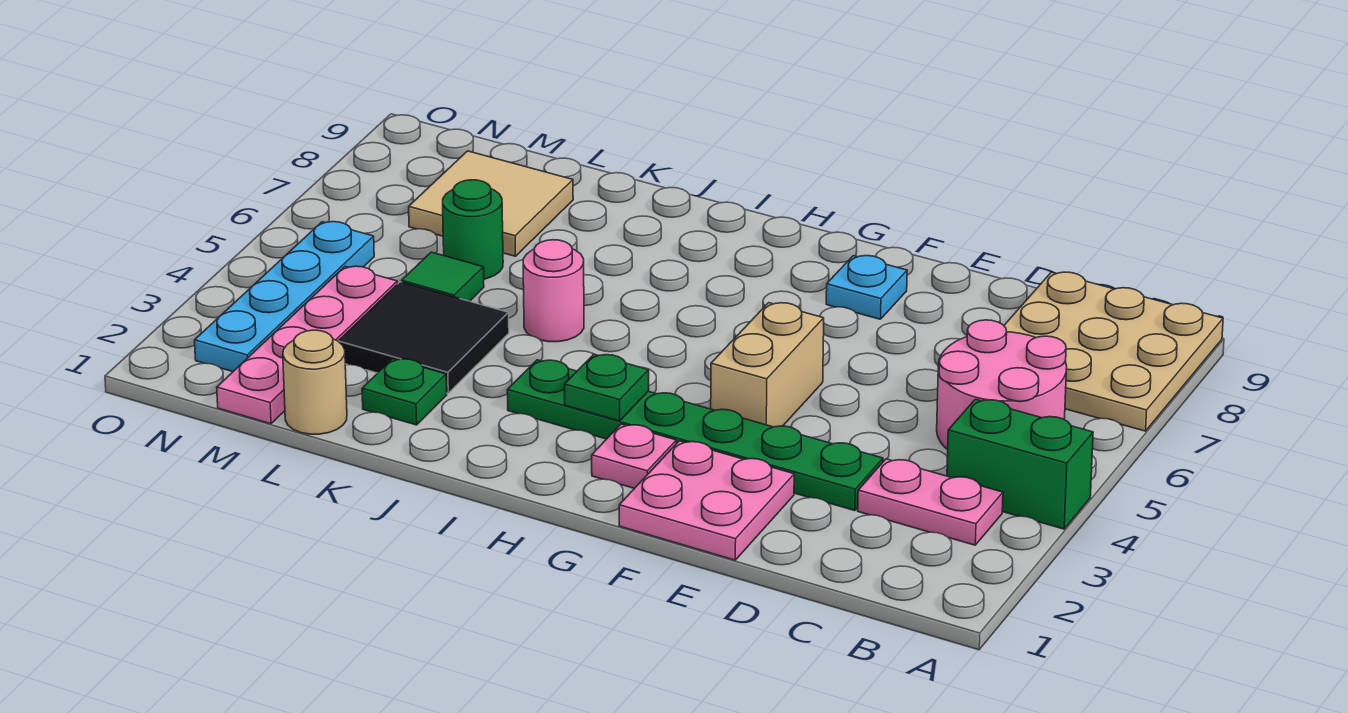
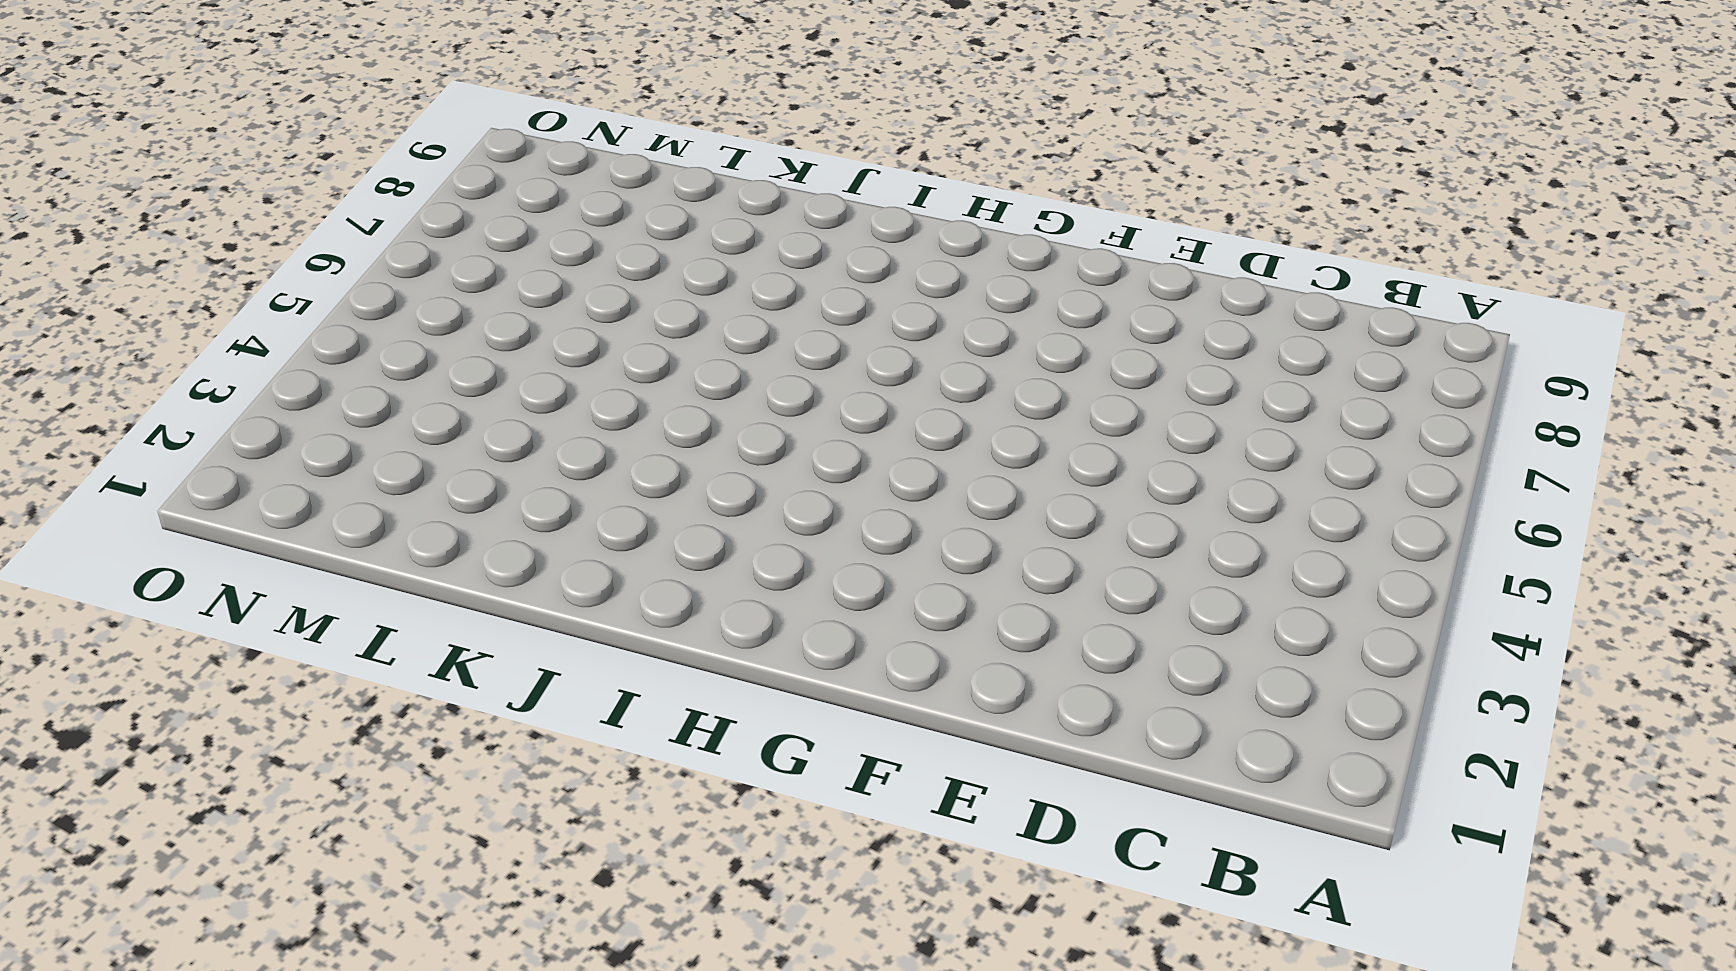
none -> green brick A4:B4 level 1
none -> tan plate A7:C9 level 1
none -> pink plate B3:C3 level 1

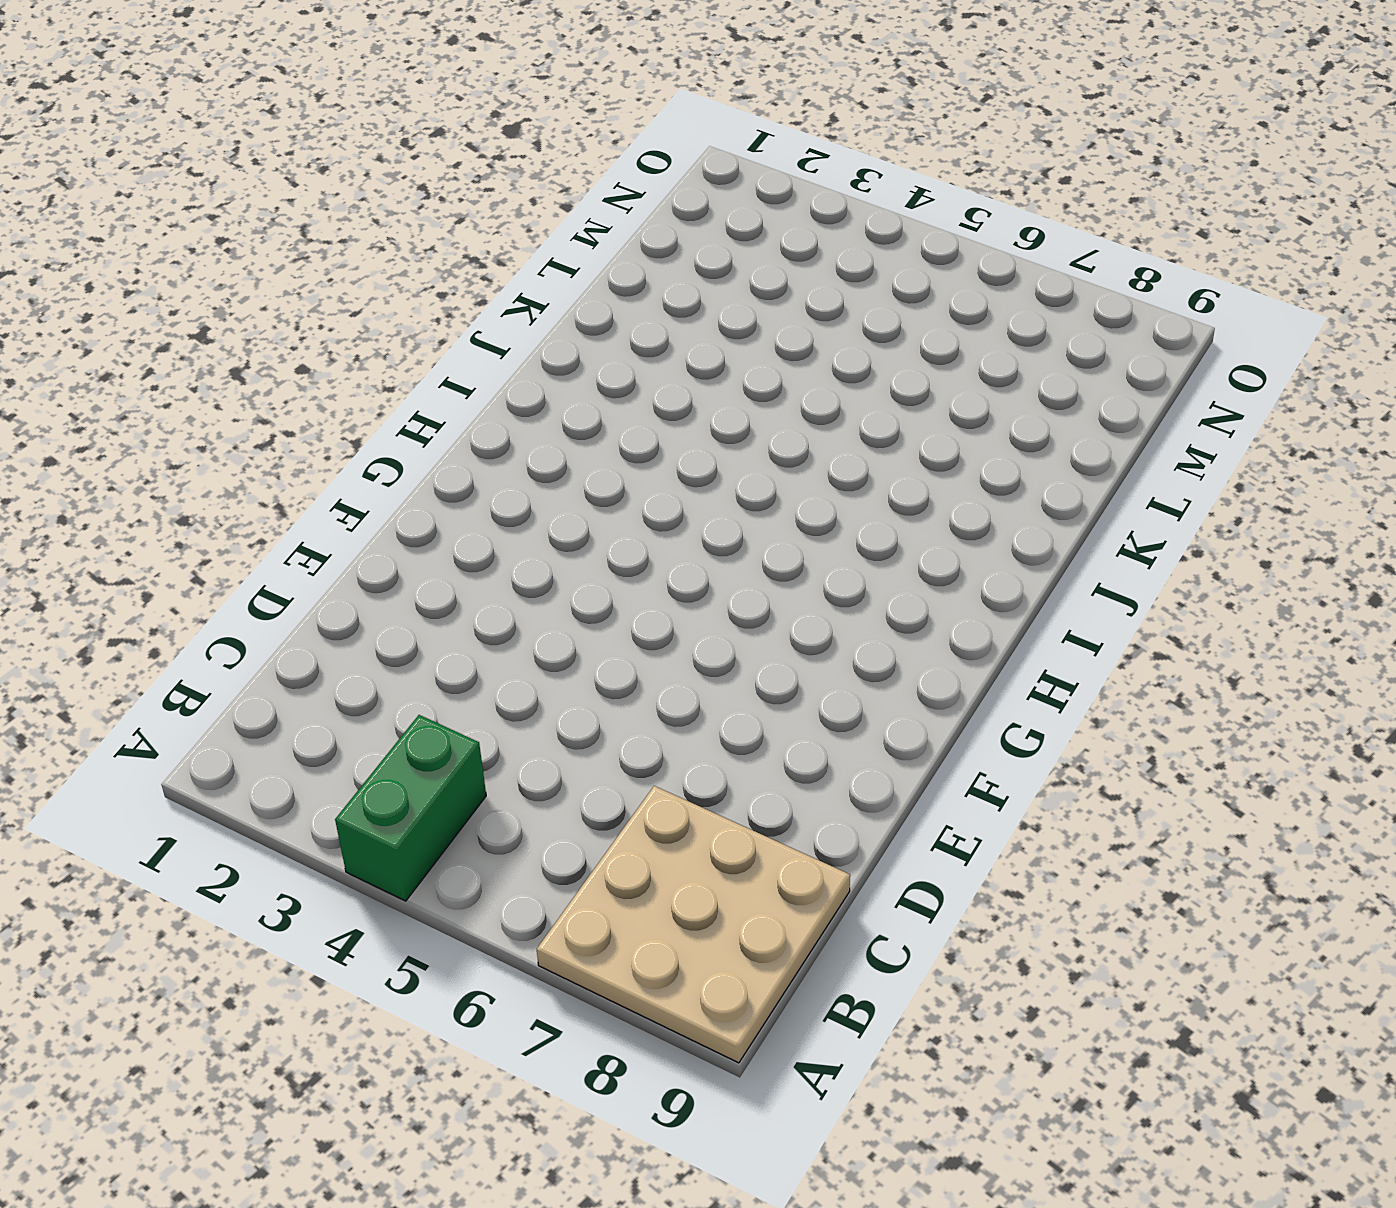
none -> pink plate B3:C3 level 1
none -> pink round brick B5:C6 level 1
none -> green plate D3:I3 level 1

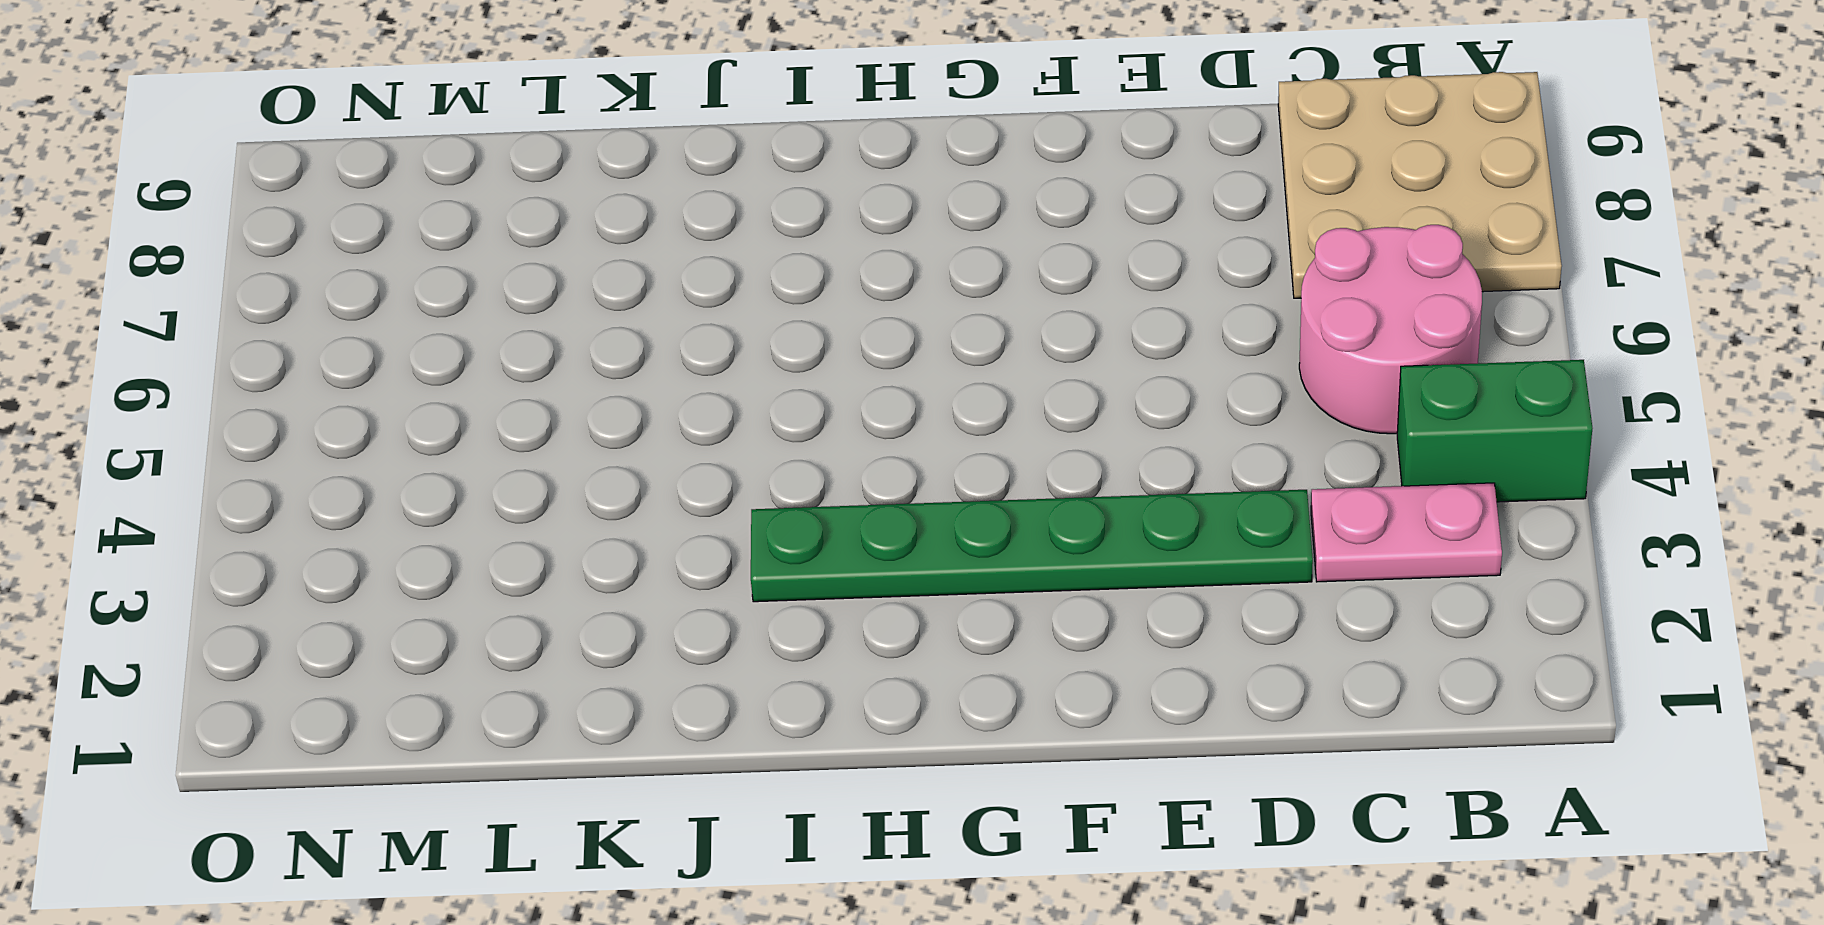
none -> pink plate E1:F2 level 1
none -> tan brick F4:F5 level 1
none -> cyan plate F8 level 1

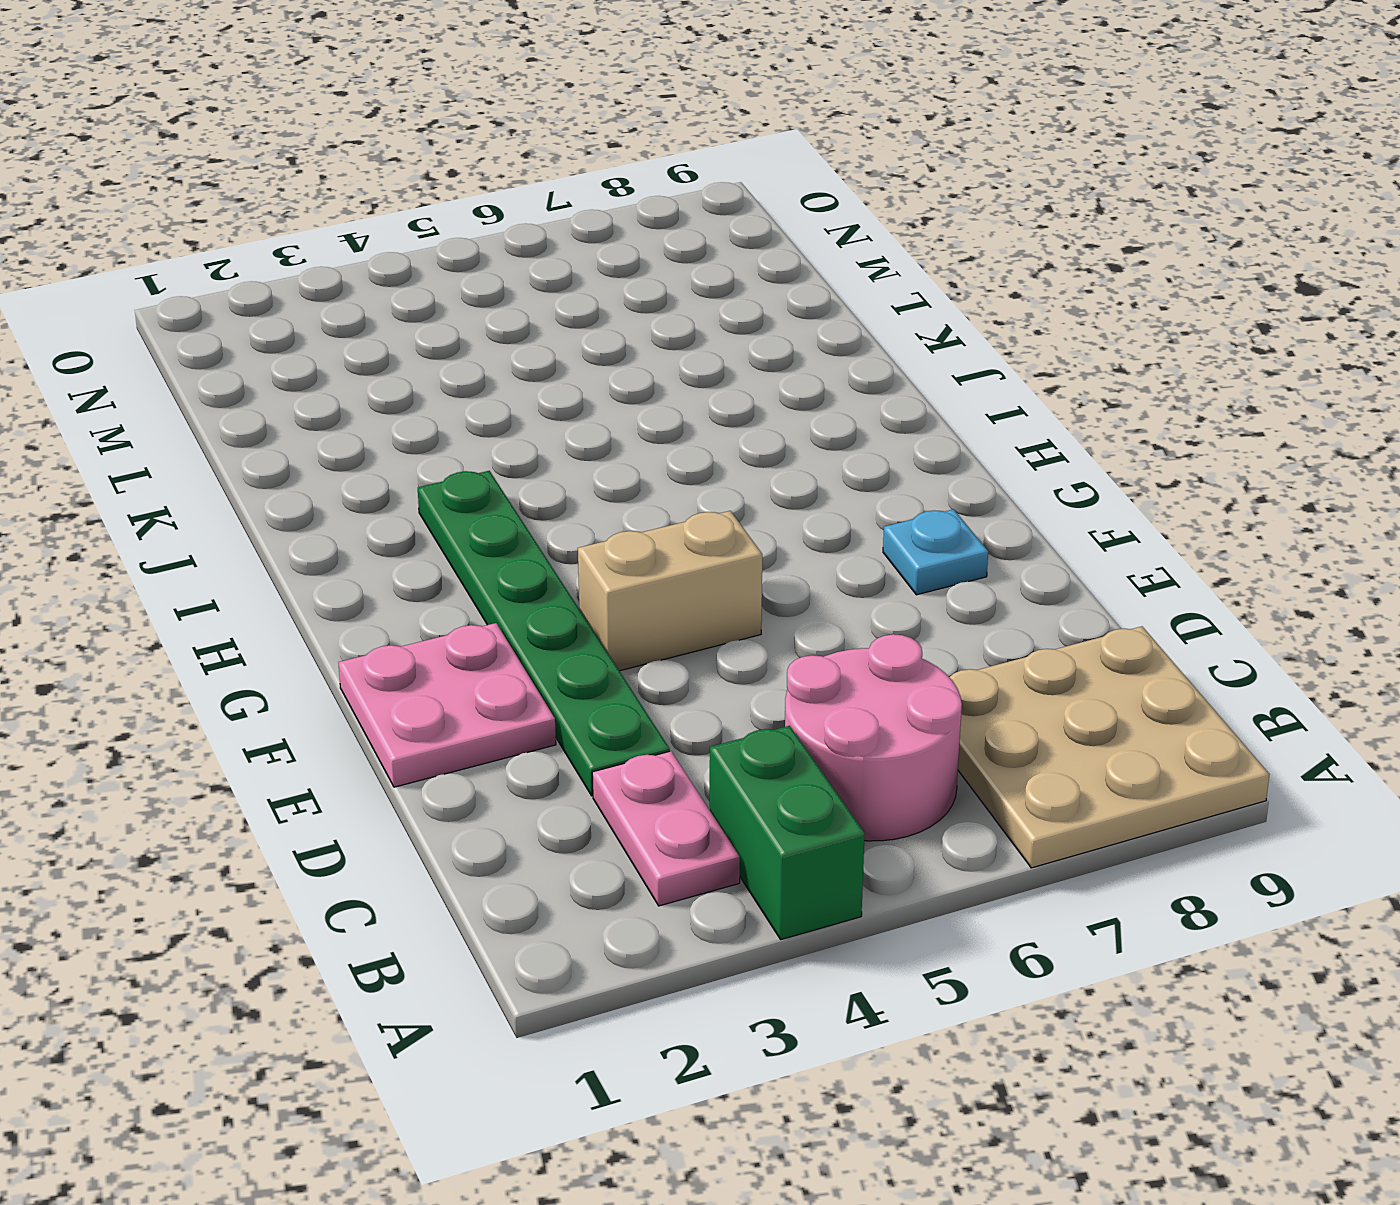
none -> pink plate G2 level 1
none -> pink round brick J5 level 1
none -> green plate K2 level 1

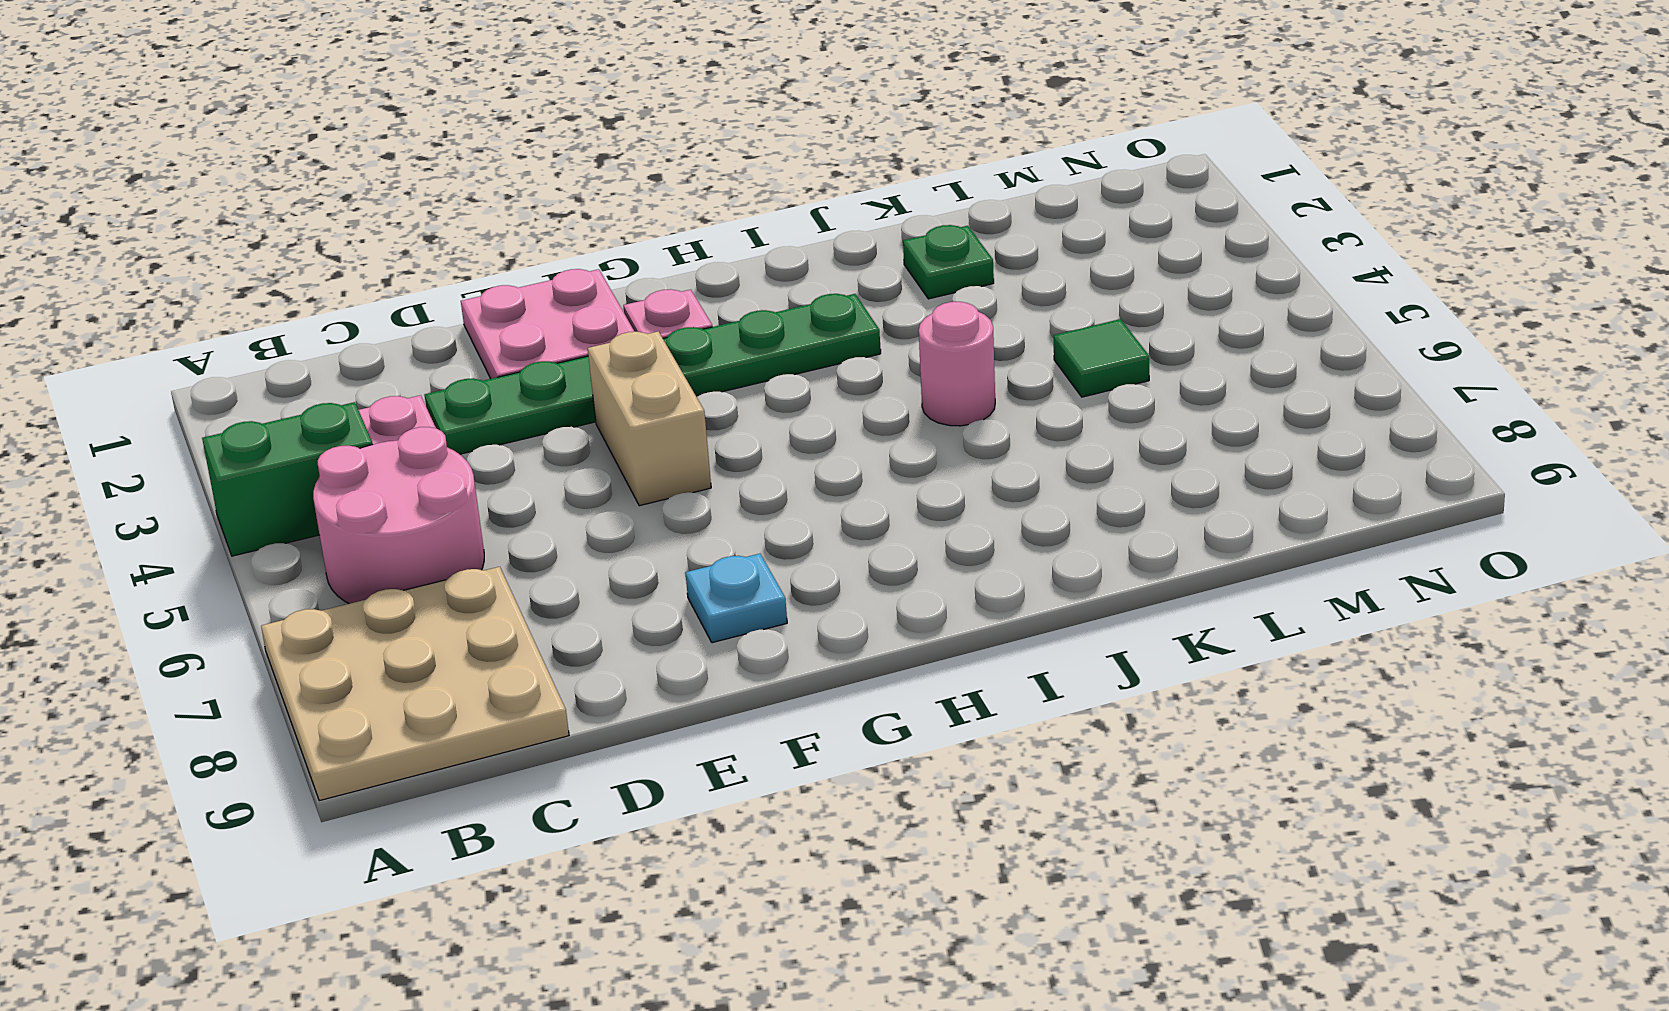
none -> black tile K3:L4 level 1
none -> tan round brick L1 level 1
none -> green round brick L6 level 1

